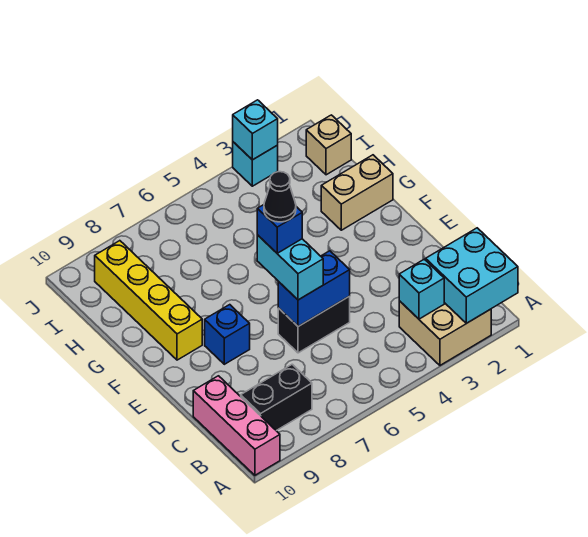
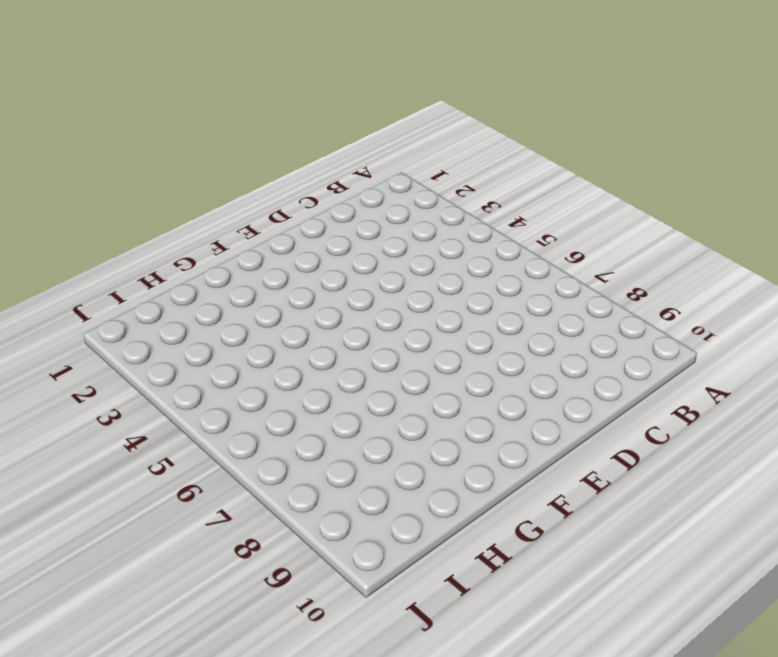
none -> tan brick A2:B3 level 1
none -> pink brick A10:C10 level 1
none -> black brick B8:B9 level 1

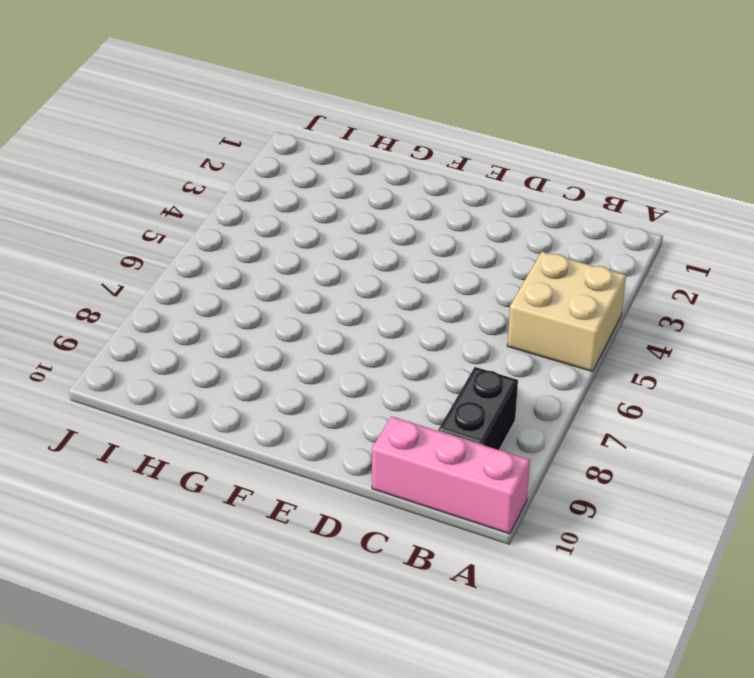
tan brick A4:B5 level 1 -> tan brick A2:B3 level 1
none -> black brick D5:D6 level 1
none -> blue brick E8 level 1
none -> yellow brick F9:I9 level 1

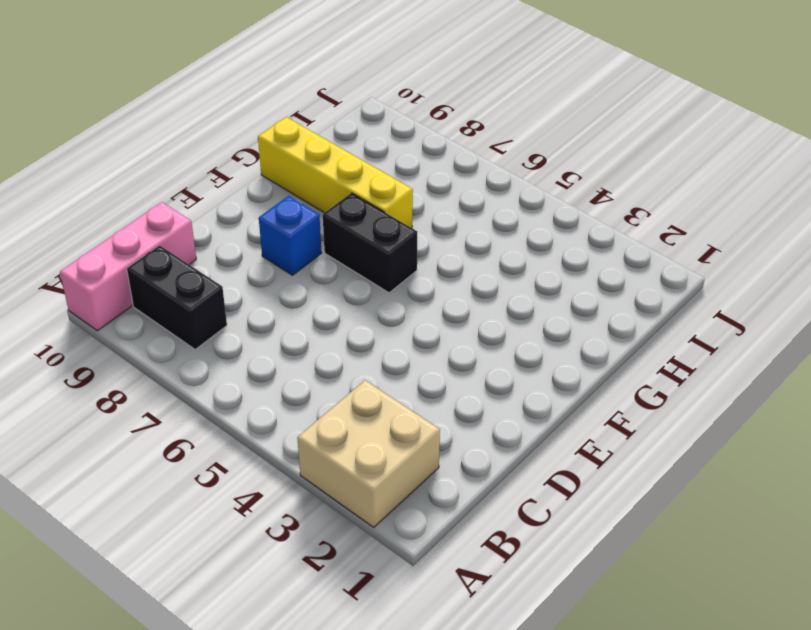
black brick F6:F7 level 1 -> black brick D5:D6 level 1
yellow brick G7:G10 level 1 -> yellow brick F9:I9 level 1
none -> tan brick G1:G2 level 1
none -> tan brick I1 level 1
none -> cyan brick J3 level 1

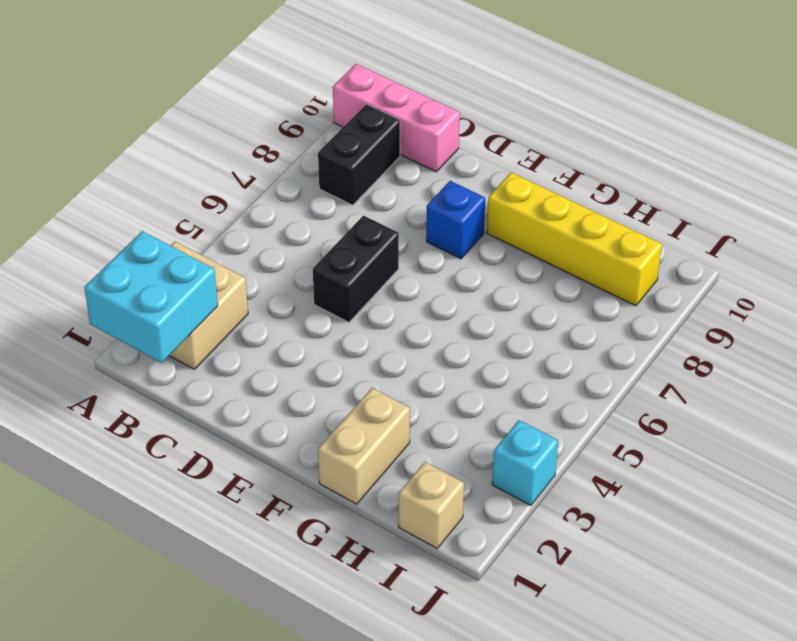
none -> cyan brick B3 level 2
none -> blue brick D5:D6 level 2
none -> cyan brick J3 level 2

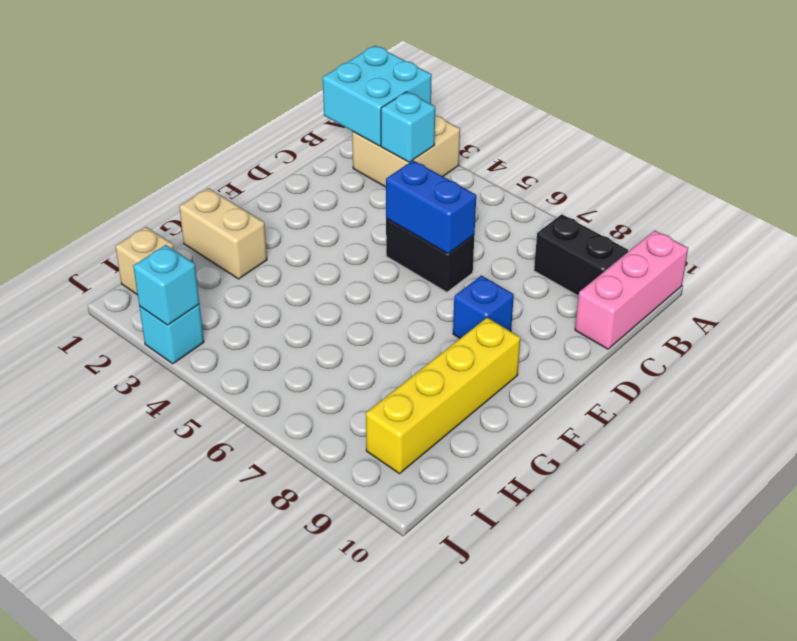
none -> cyan brick D6:E6 level 3
none -> blue brick E6 level 4
none -> black cone E6 level 5

